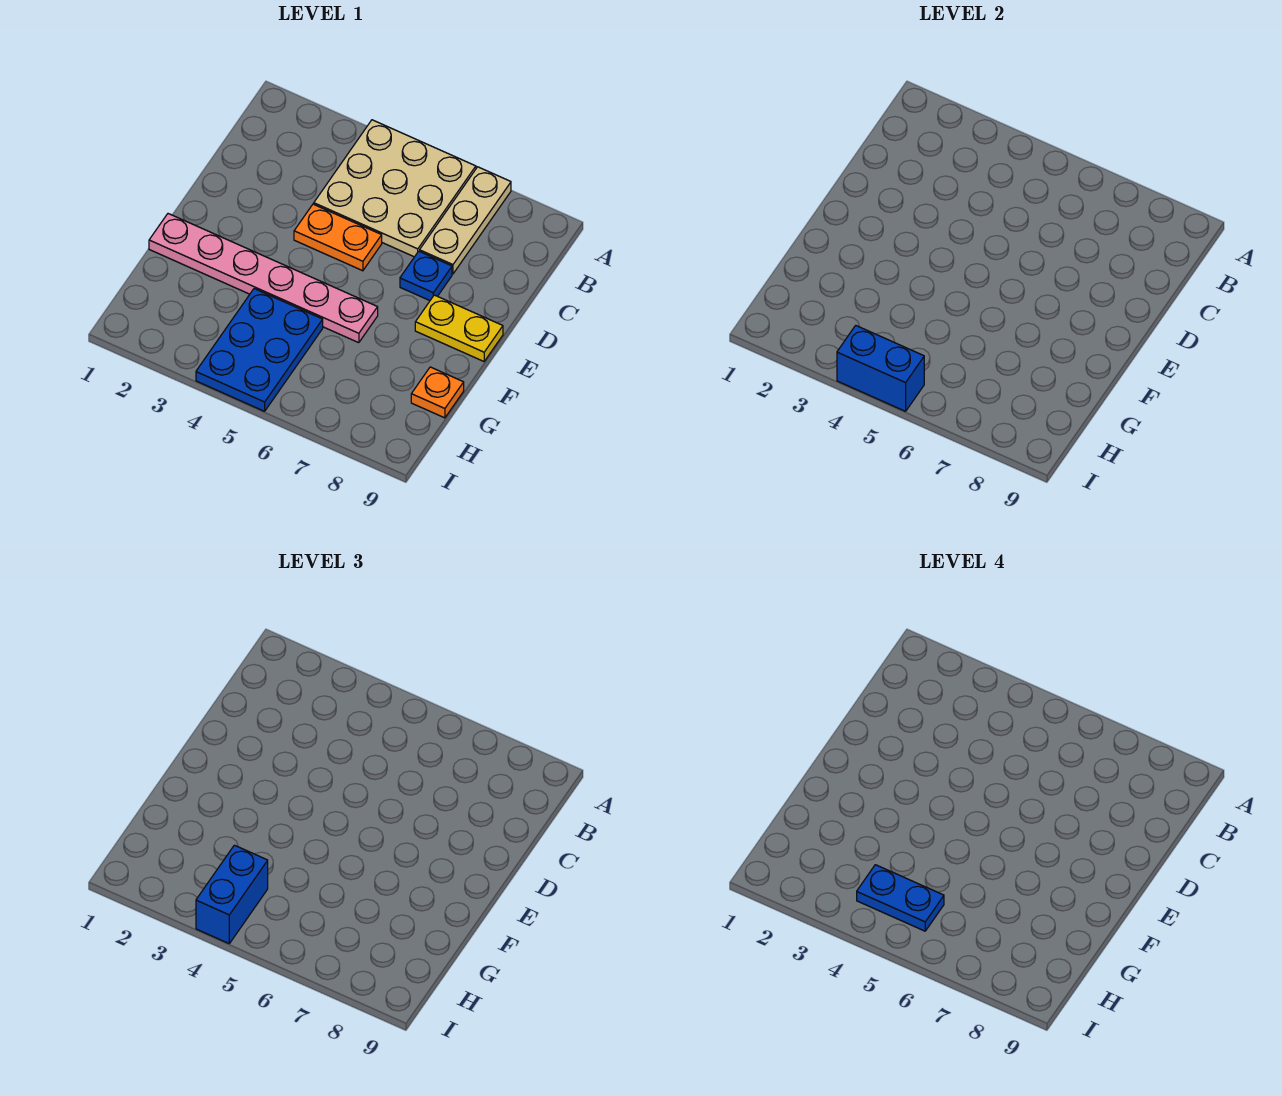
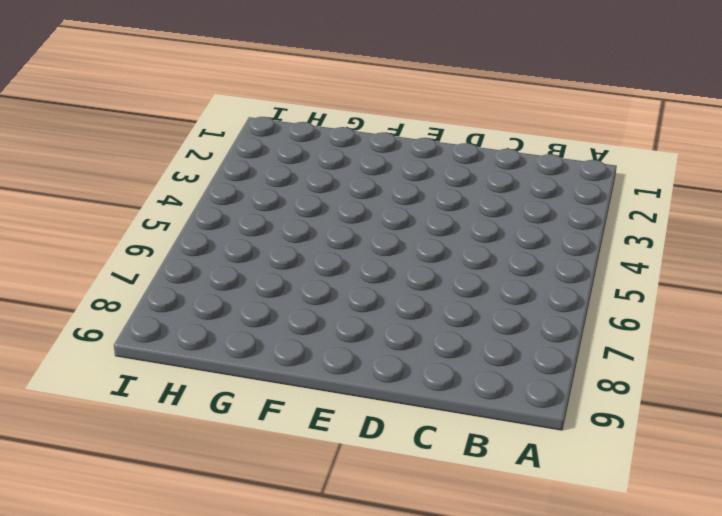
none -> tan plate A4:C6 level 1
none -> tan plate A7:C7 level 1

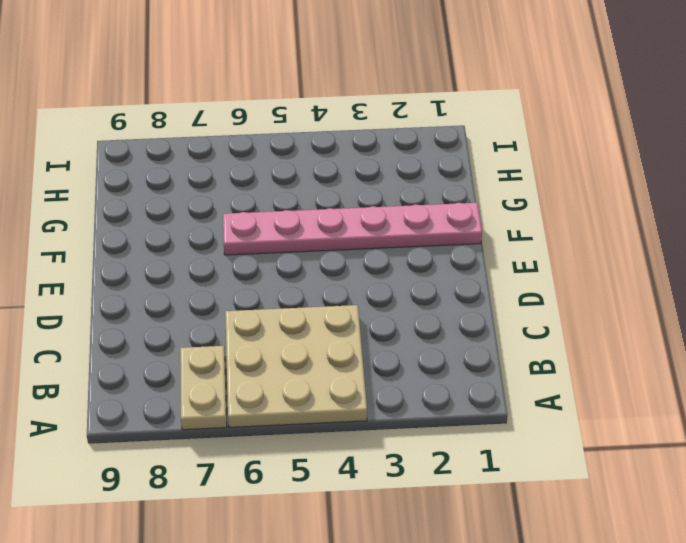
tan plate A7:B7 level 1 -> tan plate A7:C7 level 1
none -> orange plate D4:D5 level 1
none -> blue plate D7 level 1

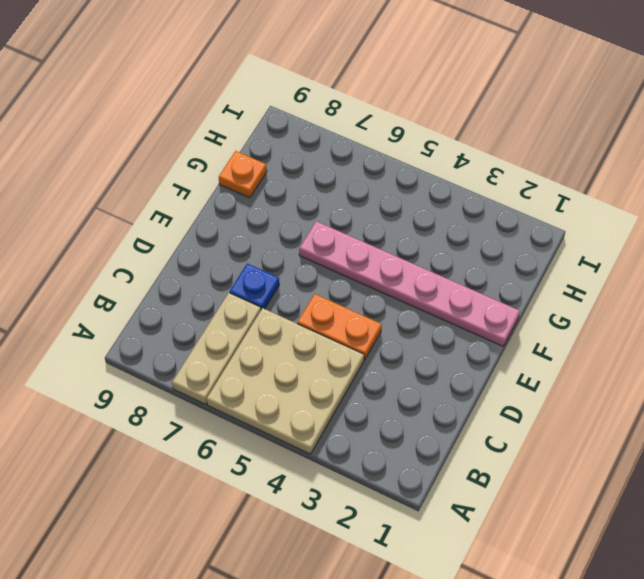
none -> yellow plate E8:E9 level 1
none -> blue plate G4:I5 level 1

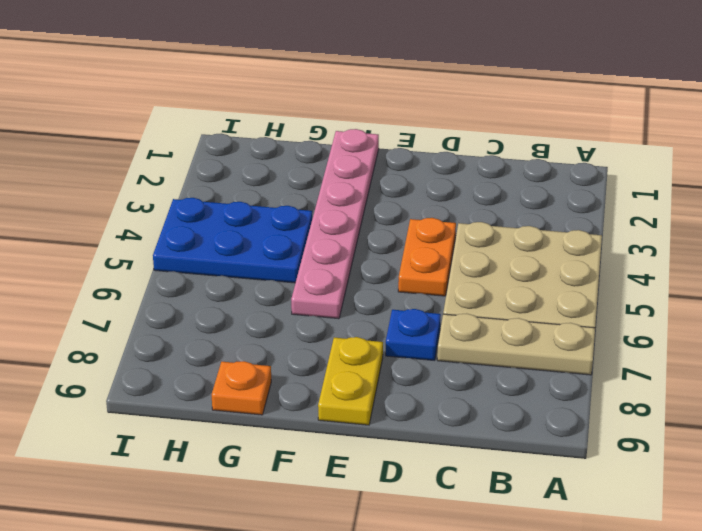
none -> blue brick I4:I5 level 2
none -> blue brick H4:I4 level 3

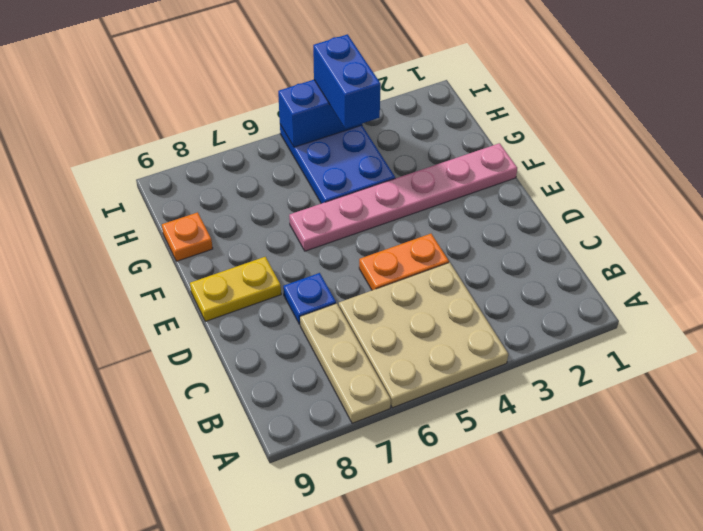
none -> blue plate H4:H5 level 4

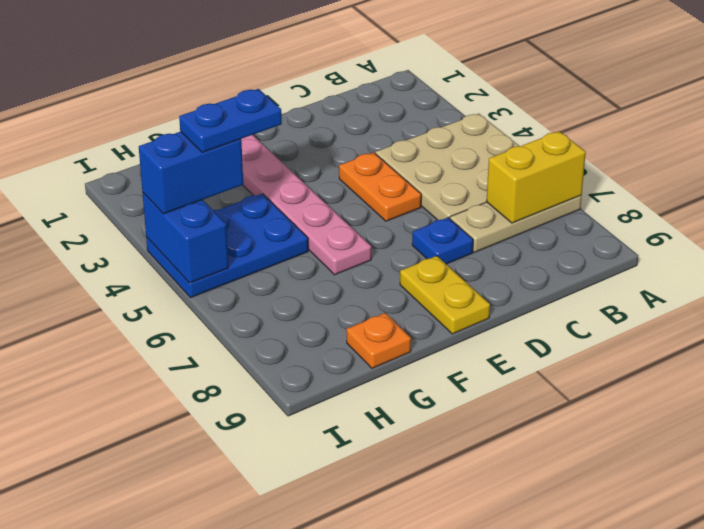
yellow brick A7:B7 level 2 -> none
blue plate G4:H4 level 4 -> blue plate H4:H5 level 4

